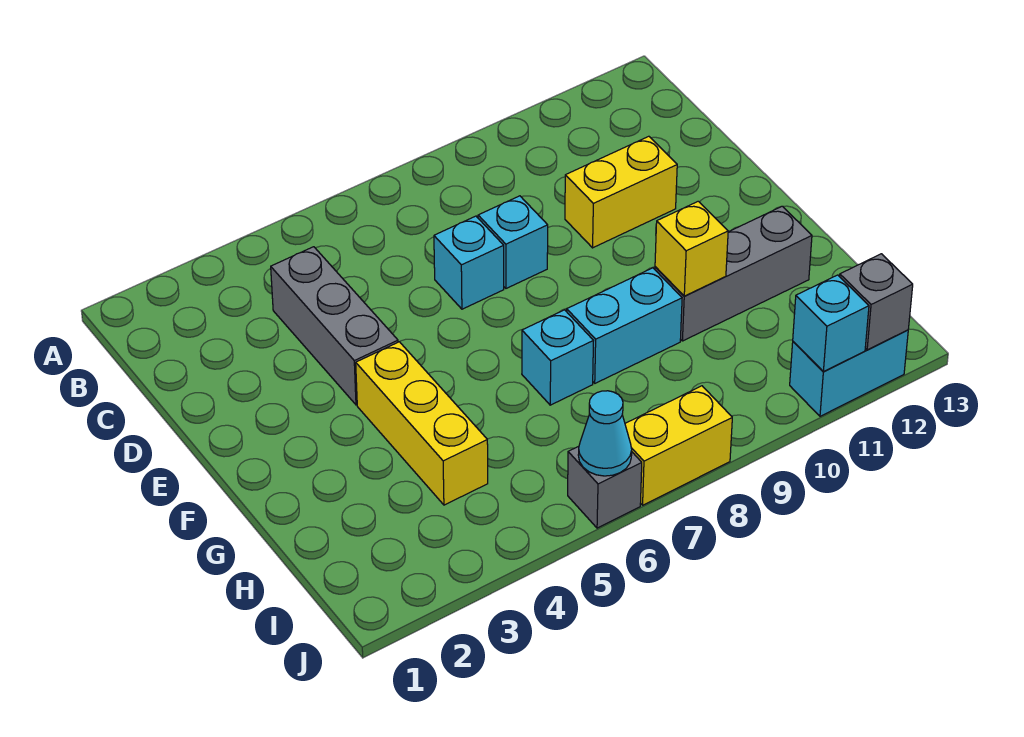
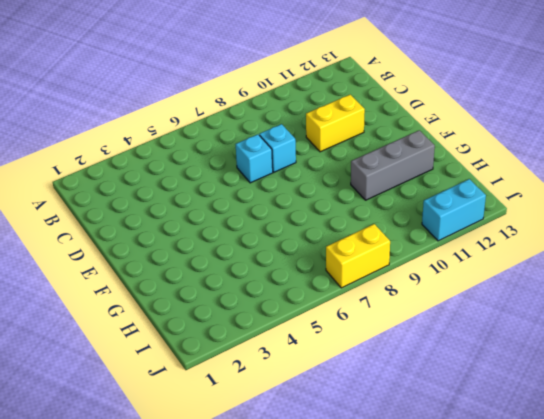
none -> grey brick C4:E4 level 1
none -> yellow brick F4:H4 level 1
none -> cyan brick G7 level 1

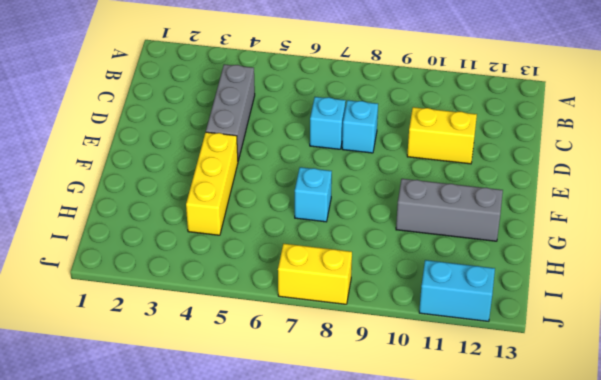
none -> cyan brick G8:G9 level 1
none -> grey brick J6 level 1
none -> yellow brick G10 level 2

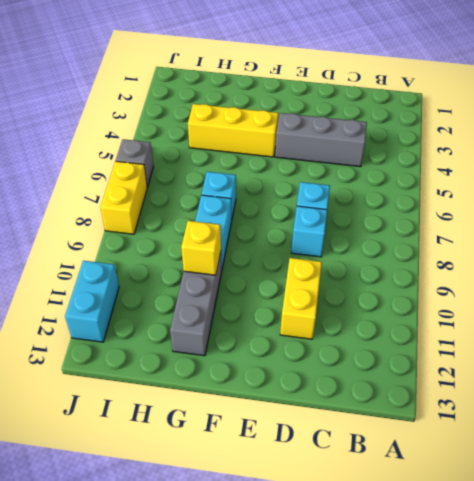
none -> cyan cone J6 level 2
none -> cyan brick J11 level 2
none -> grey brick J12 level 2

